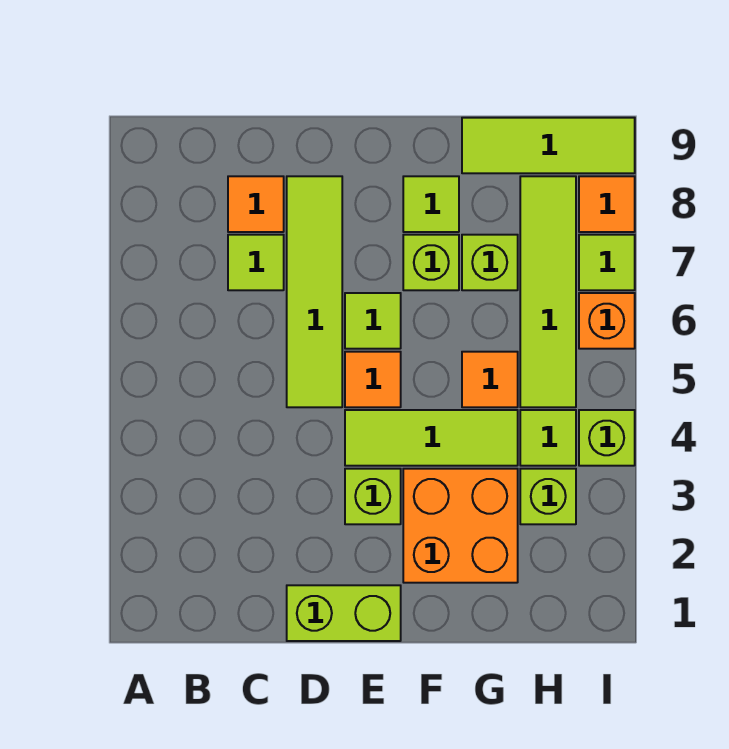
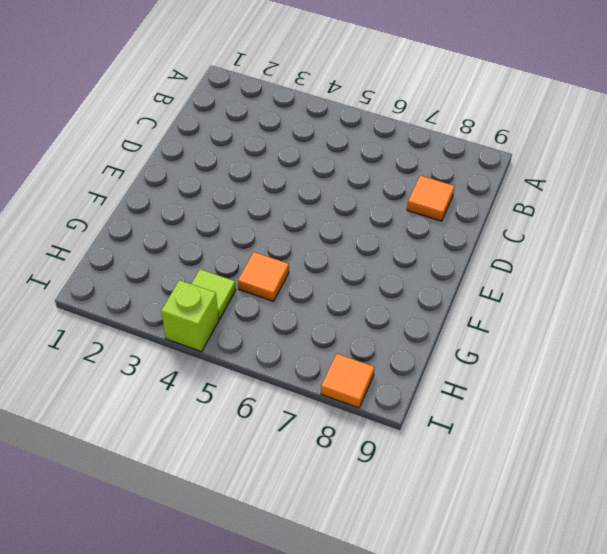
none -> lime tile C7 level 1
none -> lime brick D1:E1 level 1
none -> lime tile D5:D8 level 1

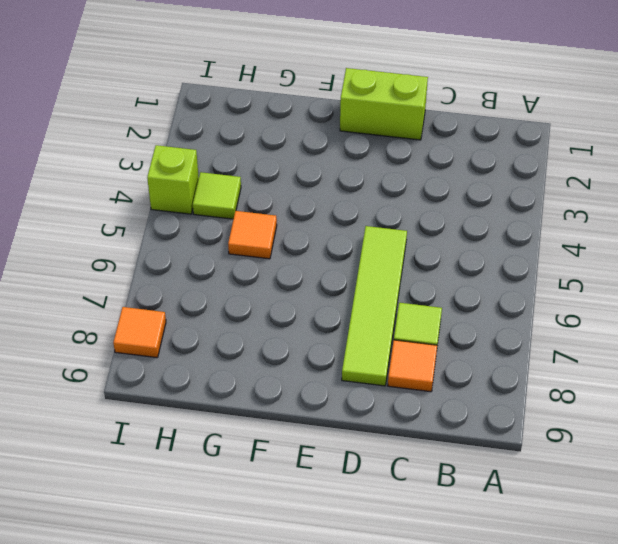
none -> lime brick E3 level 1
none -> lime tile E4:G4 level 1
none -> orange tile E5 level 1

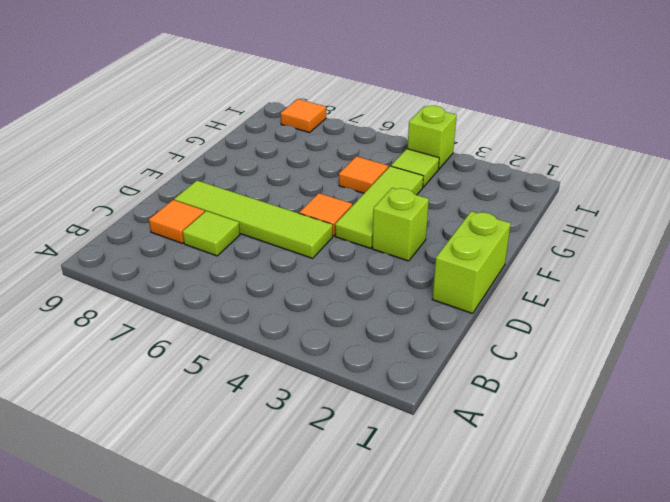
none -> lime tile E6 level 1
none -> orange brick F2:G3 level 1
none -> lime brick F7 level 1

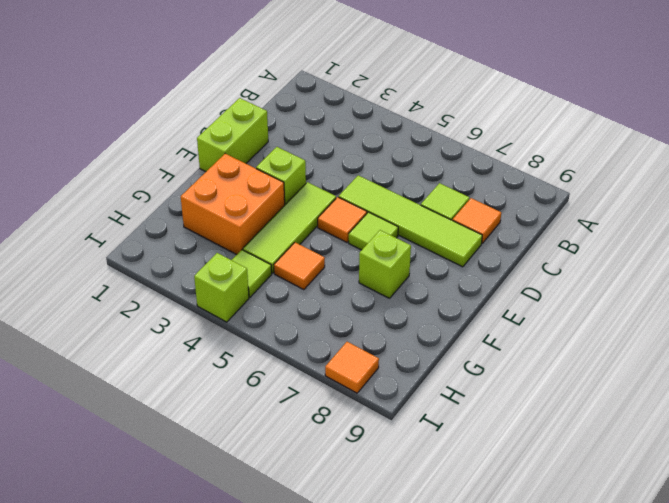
none -> lime tile F8 level 1
none -> lime brick G7 level 1
none -> lime tile G9:I9 level 1

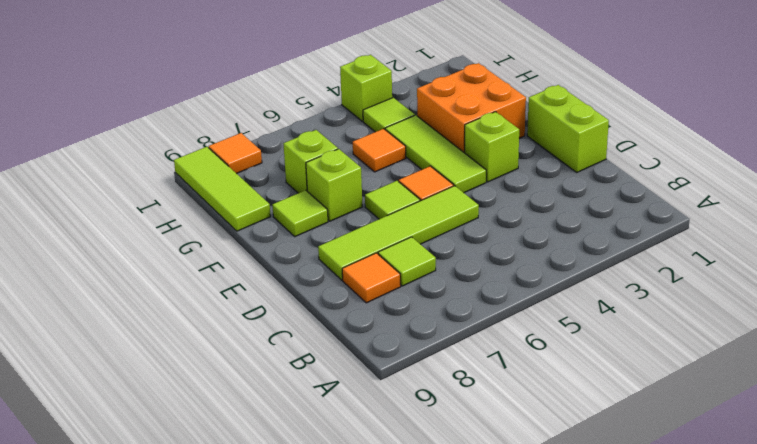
none -> lime brick H3 level 1
none -> lime tile H5:H8 level 1
none -> orange brick I6 level 1

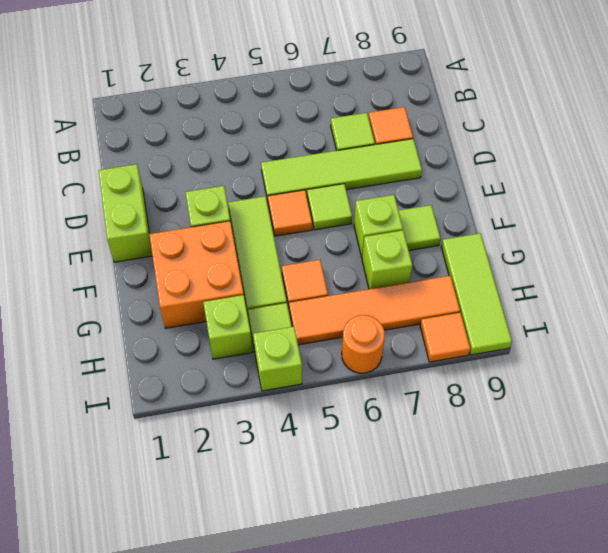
orange tile H5:H8 level 1 -> lime tile H5:H8 level 1
orange round brick I6 level 1 -> orange brick I6 level 1
none -> lime tile I7 level 1

